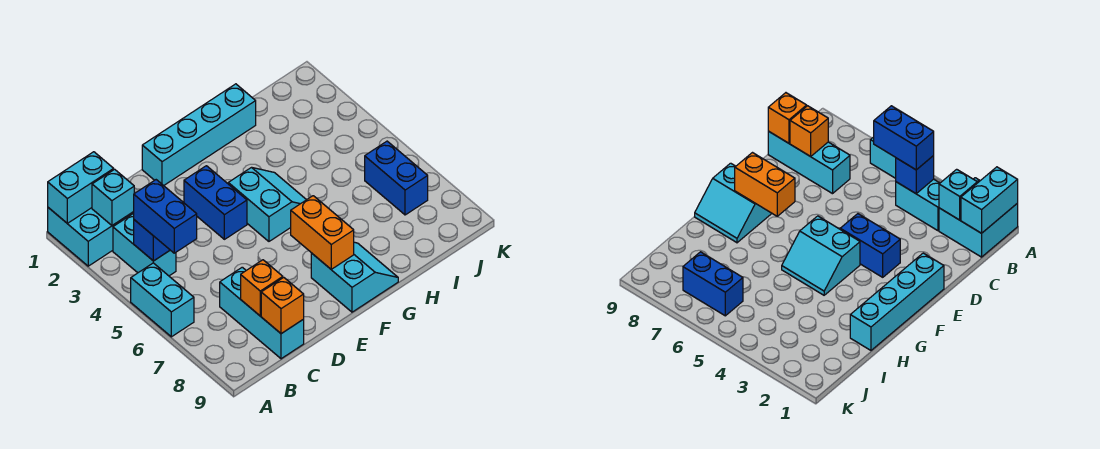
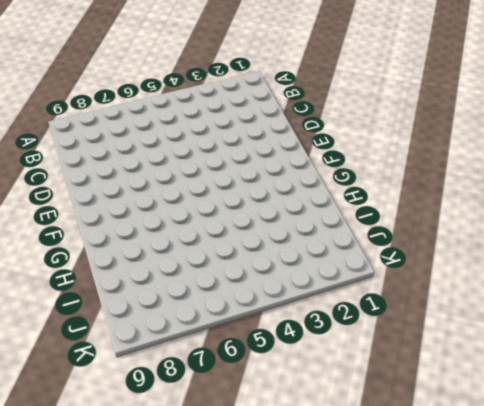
none -> cyan brick A1:B2 level 1
none -> cyan brick A5:A6 level 1
none -> cyan brick B3:B4 level 1

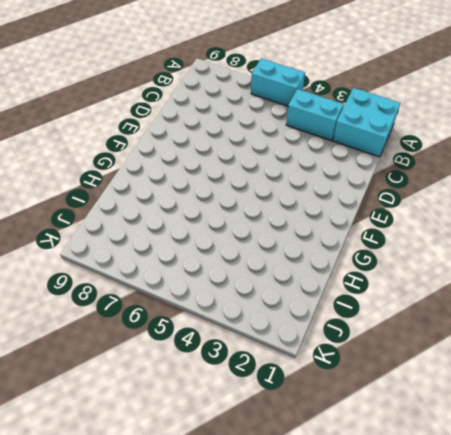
none -> cyan brick C7:C9 level 1
none -> cyan brick E1:H1 level 1
none -> blue brick E3:E4 level 1

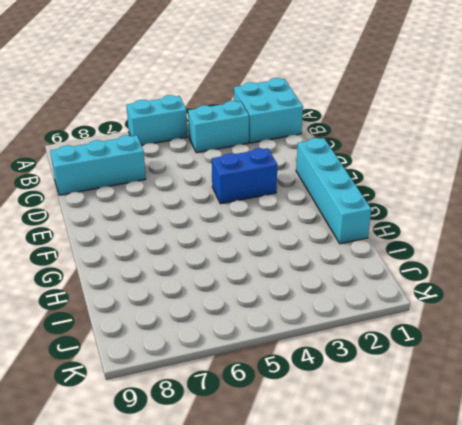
none -> cyan slope F4:G5 level 1 top F
none -> cyan slope F8:G9 level 1 top F
none -> blue brick J6:J7 level 1

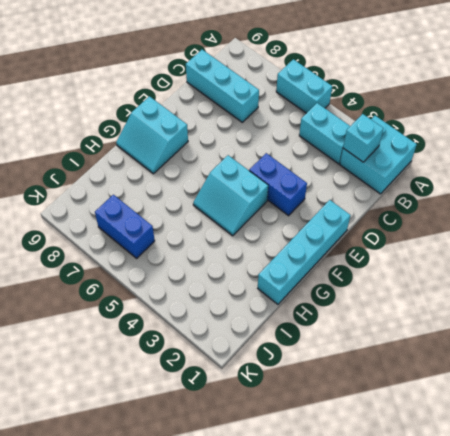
none -> cyan brick A1:B1 level 2
none -> blue brick B4 level 2
none -> orange brick C8 level 2

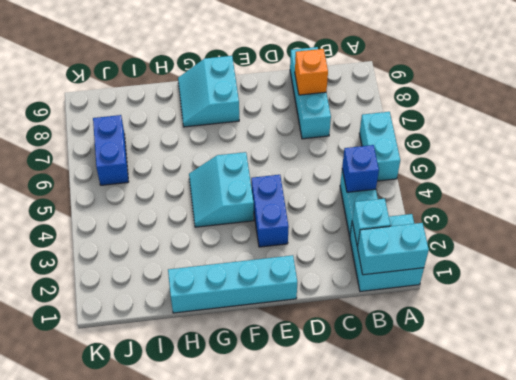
none -> orange brick C9 level 2
none -> orange brick F7:F8 level 2
none -> blue brick B4:B5 level 3

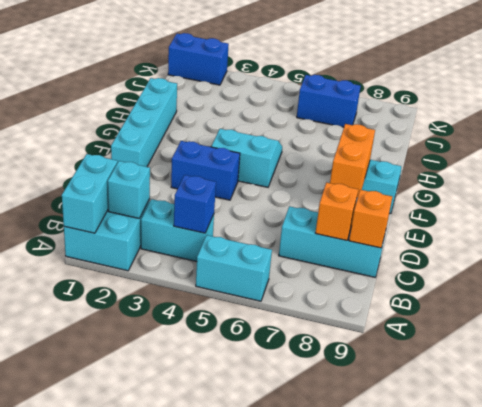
orange brick E8:F8 level 2 -> orange brick F7:F8 level 2
blue brick K1:K2 level 1 -> blue brick B4:B5 level 3

